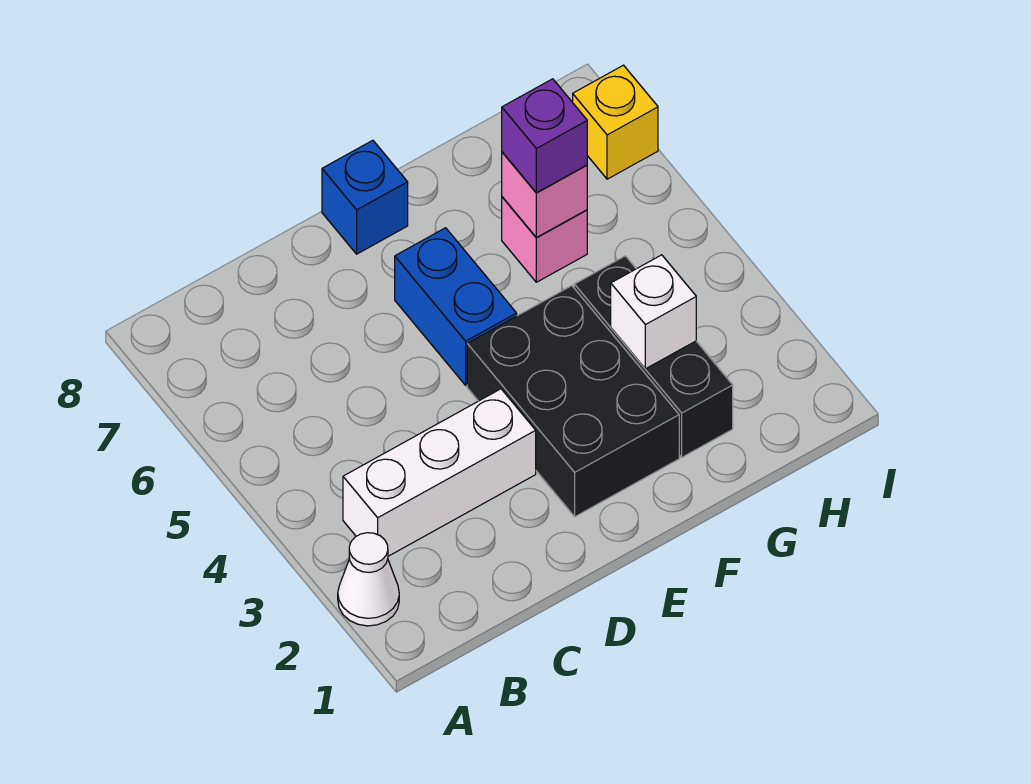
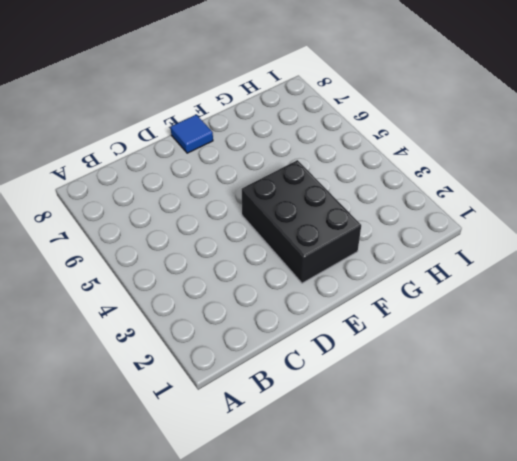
blue tile E8 level 1 -> blue brick E8 level 1
none -> white cone A2 level 1
none -> white brick B3:D3 level 1

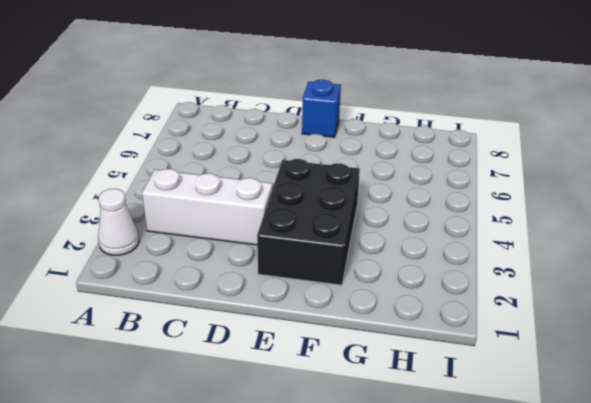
none -> blue brick E5:E6 level 1
none -> black brick G2:G4 level 1

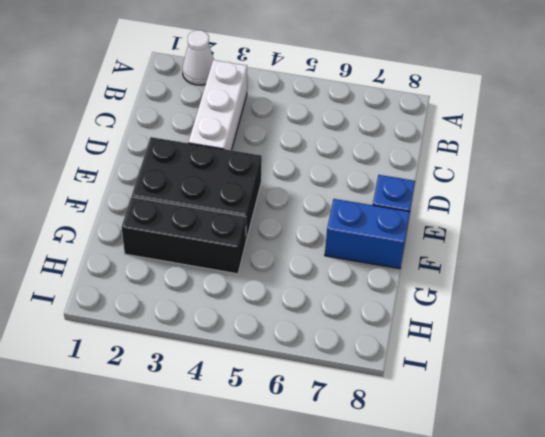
blue brick F7:F8 level 1 -> blue brick E5:E6 level 1
none -> pink brick G6 level 1
none -> yellow brick I7 level 1

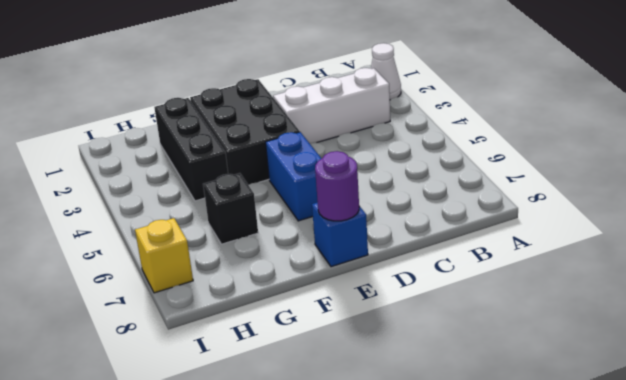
purple round brick E8 level 2 -> none
black brick G6 level 1 -> pink brick G6 level 1
none -> white brick G3 level 2
none -> pink brick G6 level 2

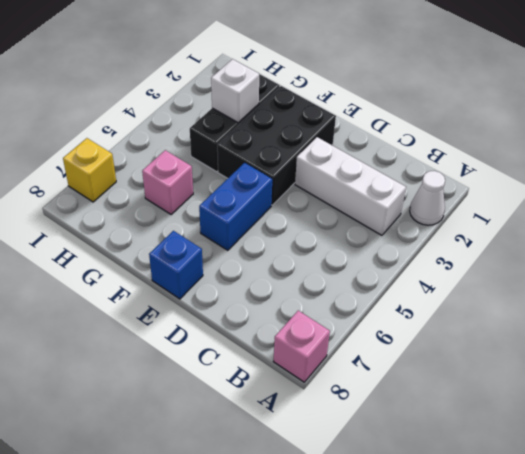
pink brick A8 level 1 -> pink brick G6 level 2
none -> purple brick G6 level 3

